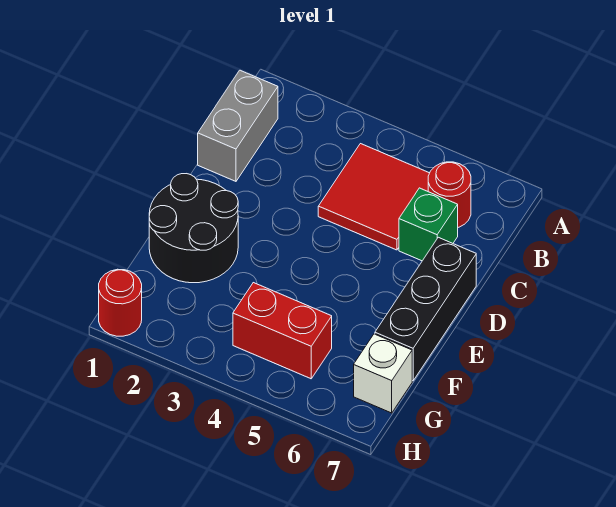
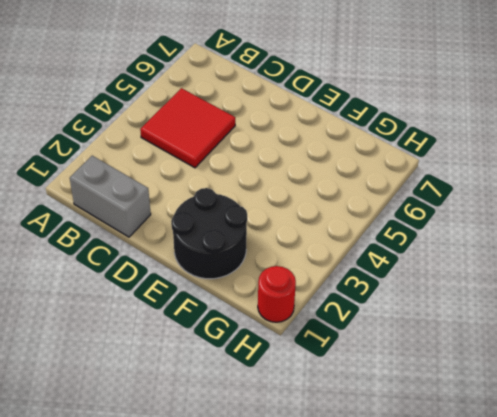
none -> red round brick B6 level 1
none -> green brick C6 level 1

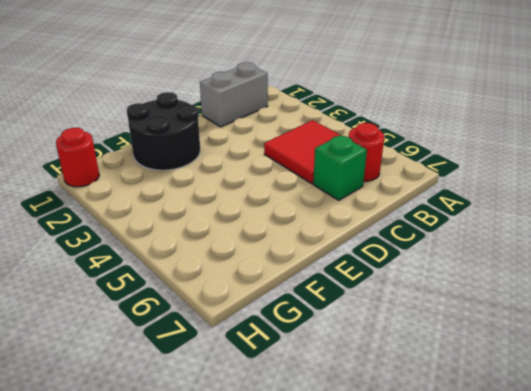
none -> black brick D7:F7 level 1
none -> red brick G4:G5 level 1

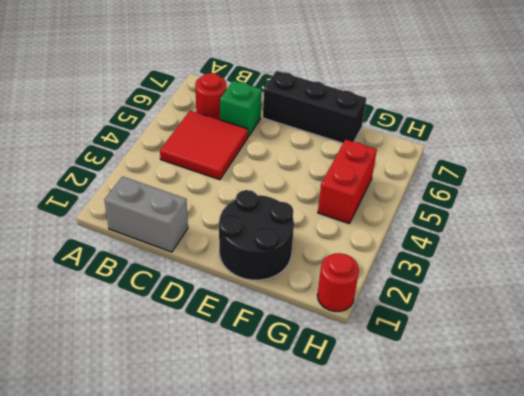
none -> white brick G7 level 1

